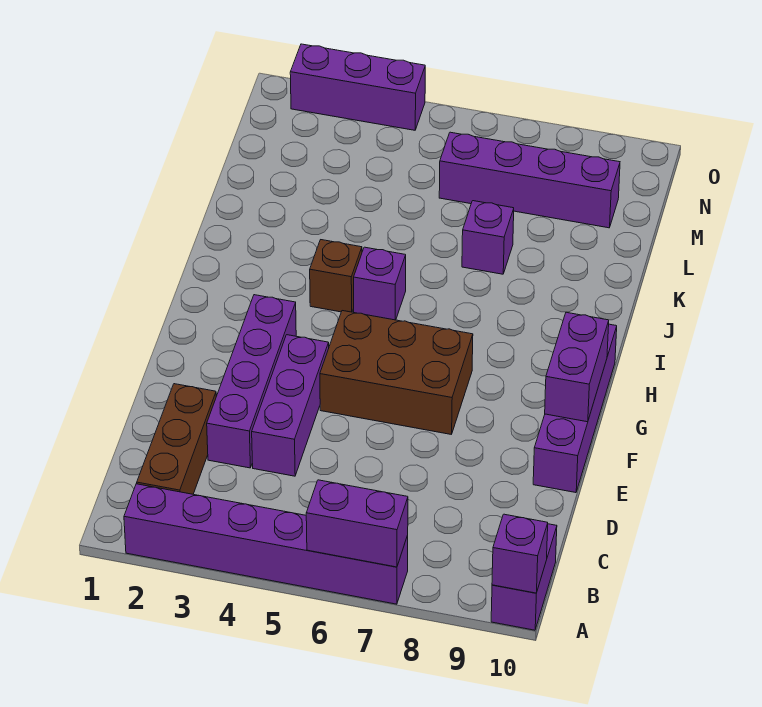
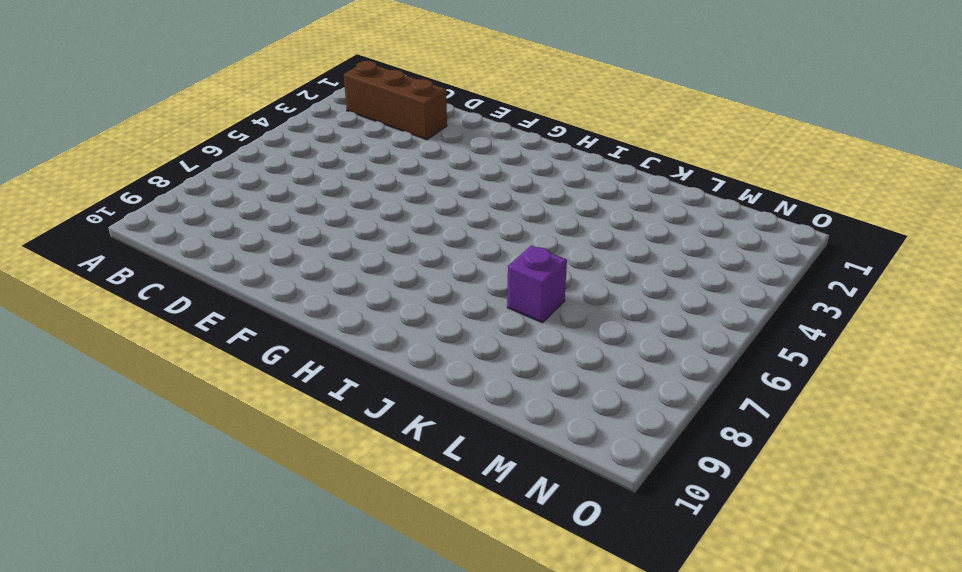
none -> purple brick A2:A7 level 1
none -> purple brick A10:B10 level 1
none -> purple brick D3:G3 level 1

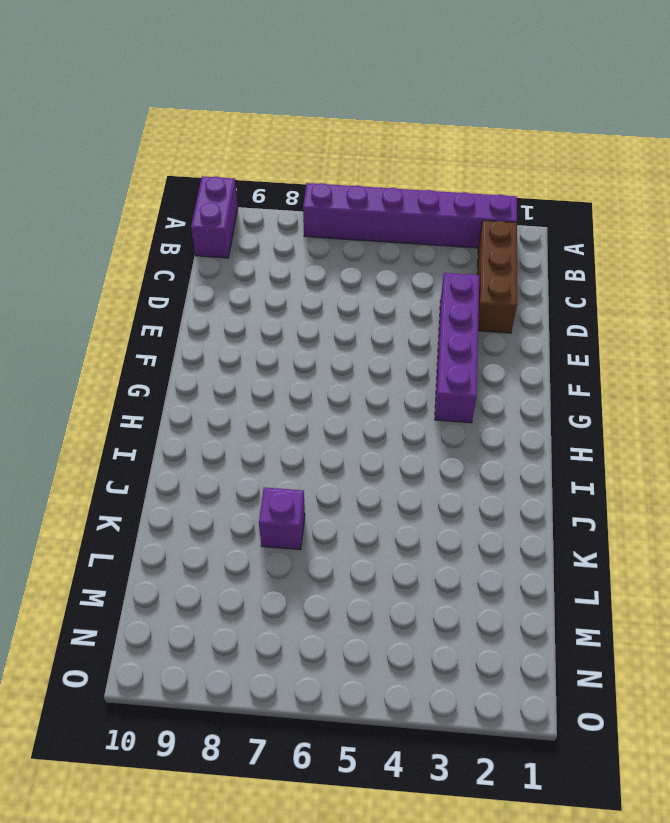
none -> purple brick D4:F4 level 1
none -> purple brick E10:H10 level 1
none -> brown brick F5:G7 level 1

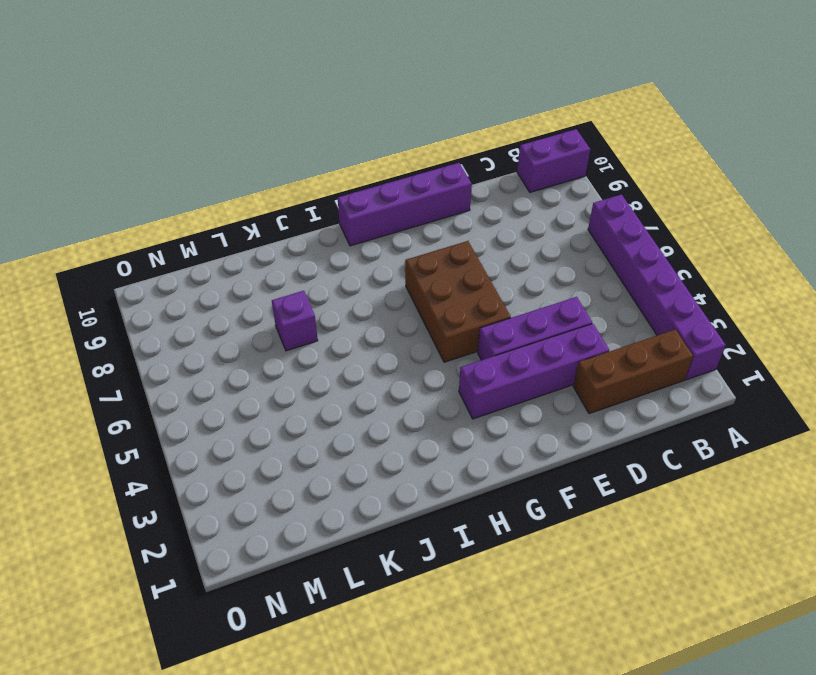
none -> brown brick I4 level 1
none -> purple brick I5 level 1
none -> purple brick M6:M9 level 1

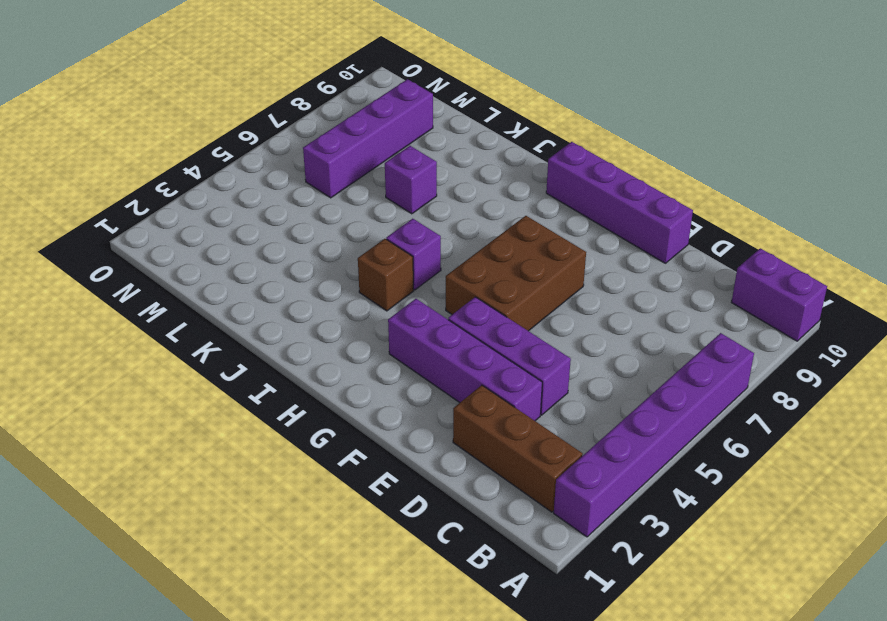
none -> purple brick O2:O4 level 1
none -> purple brick A6:A7 level 2
none -> purple brick A10 level 2

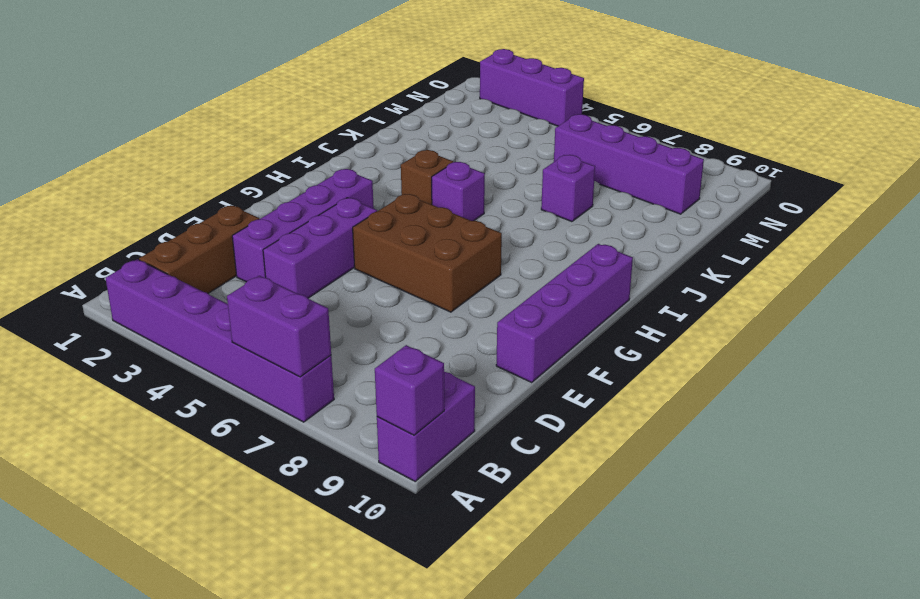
none -> purple brick F10:G10 level 2

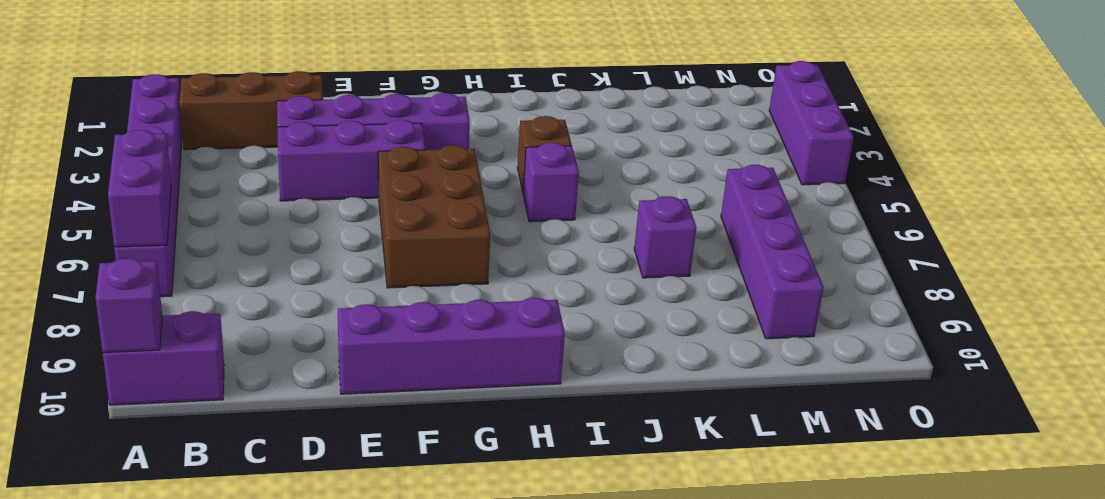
none -> purple brick F10:G10 level 2

